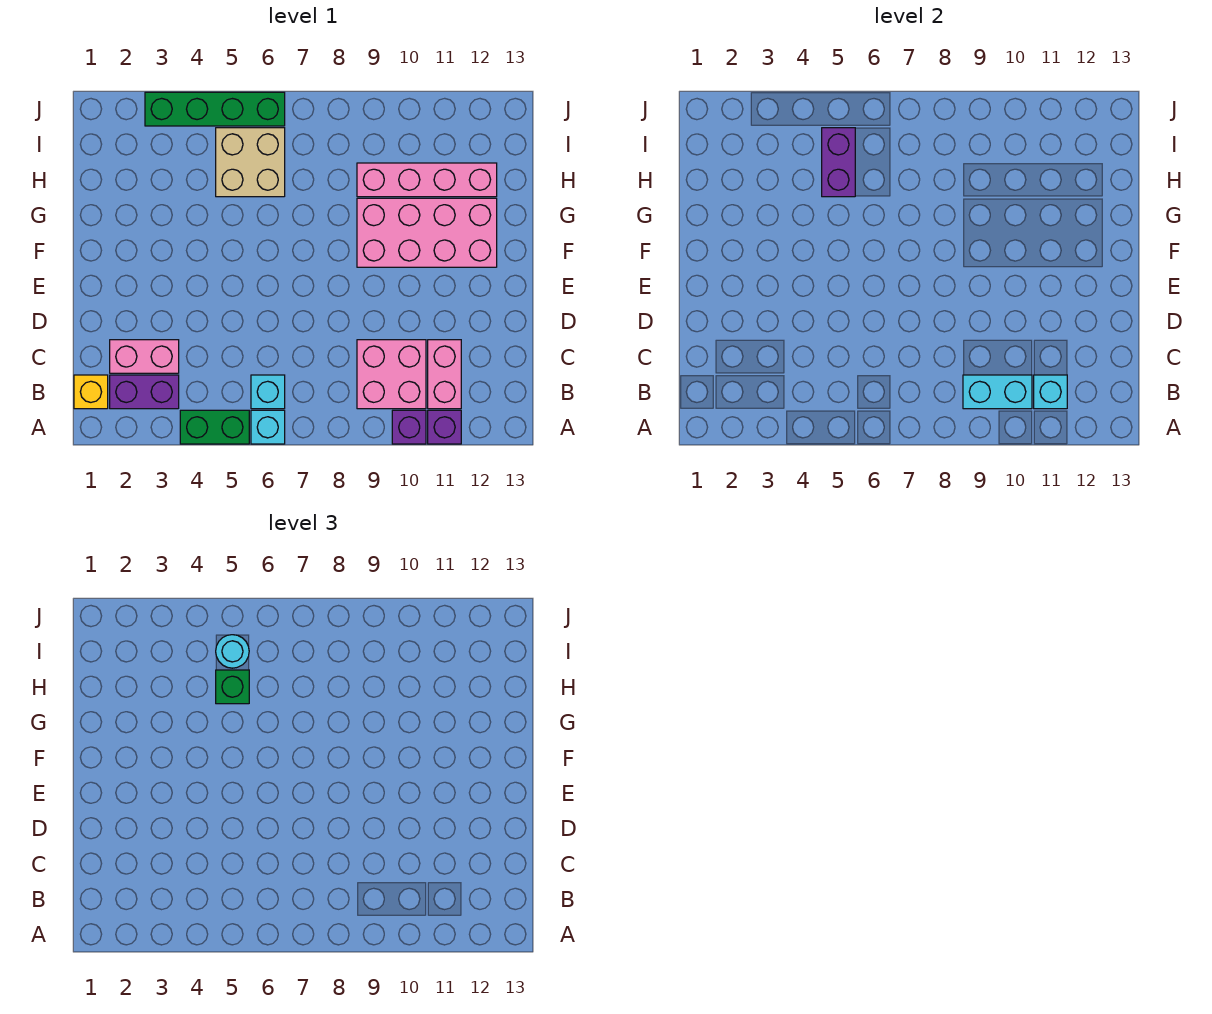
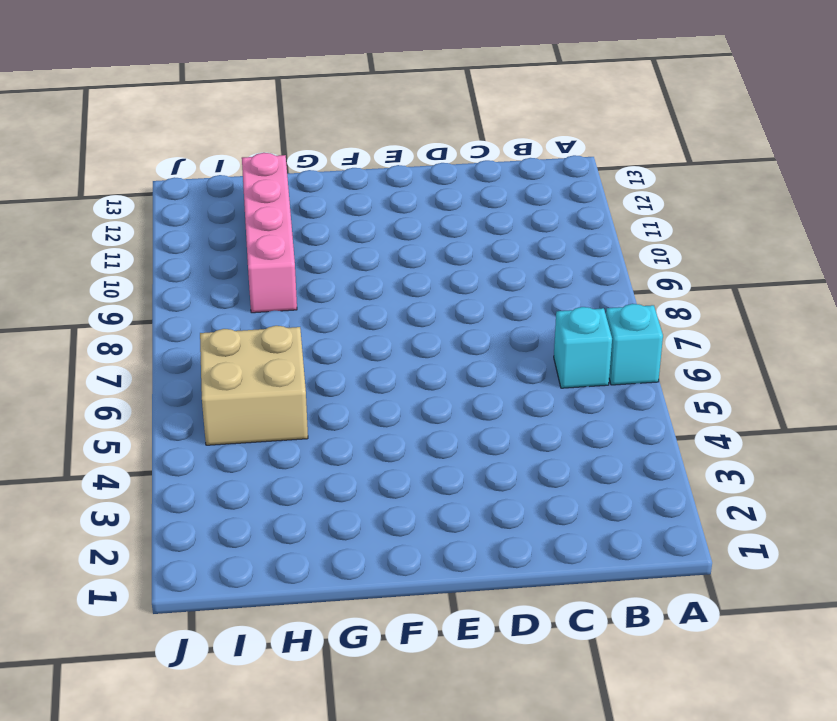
none -> green brick A4:A5 level 1
none -> purple brick A10 level 1
none -> purple brick A11 level 1

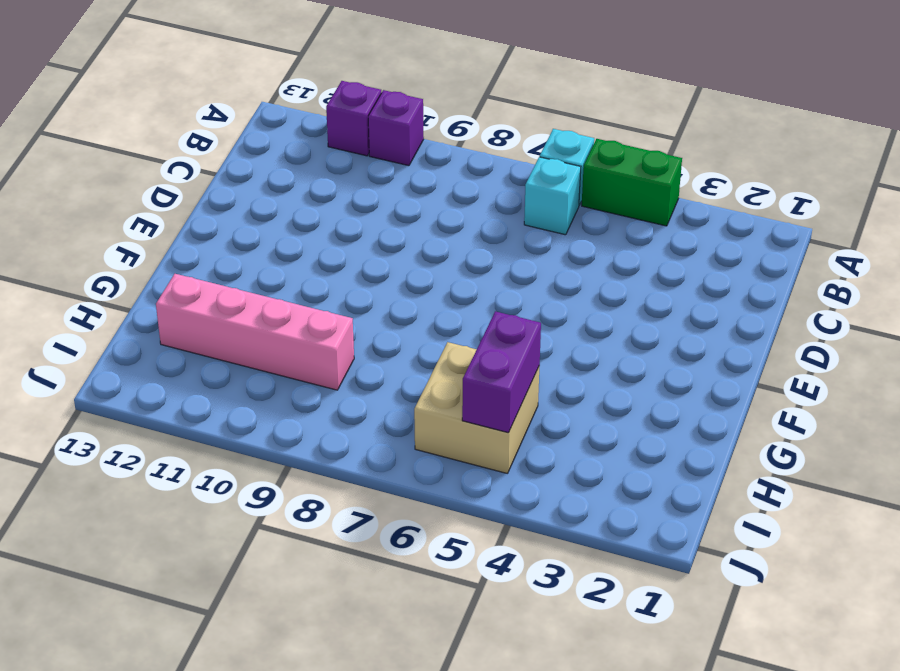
none -> yellow brick B1 level 1
none -> purple brick B2:B3 level 1
none -> pink brick B9:C10 level 1

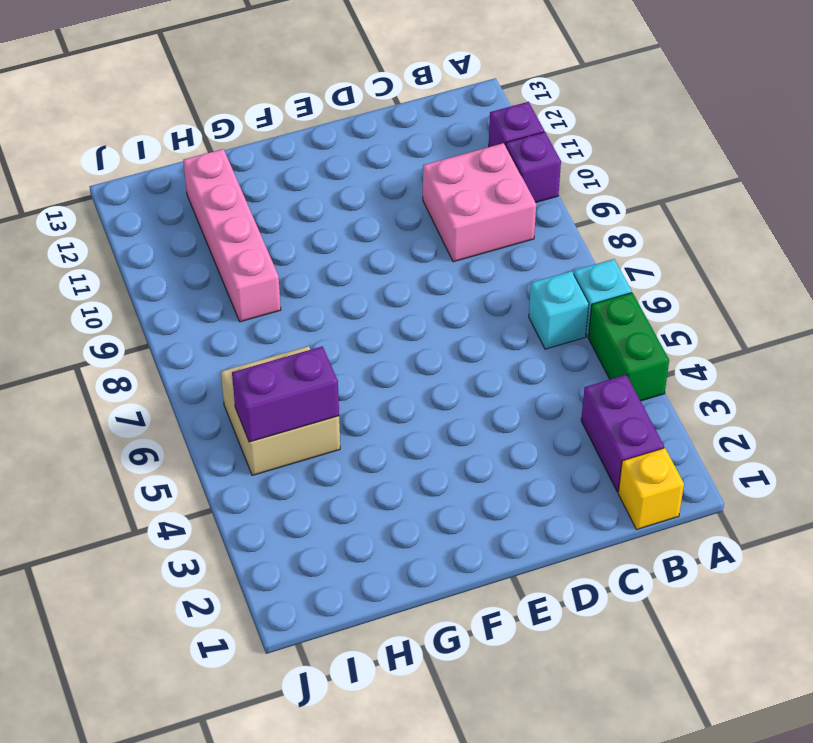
none -> pink brick B11:C11 level 1
none -> pink brick C2:C3 level 1
none -> pink brick F9:G12 level 1

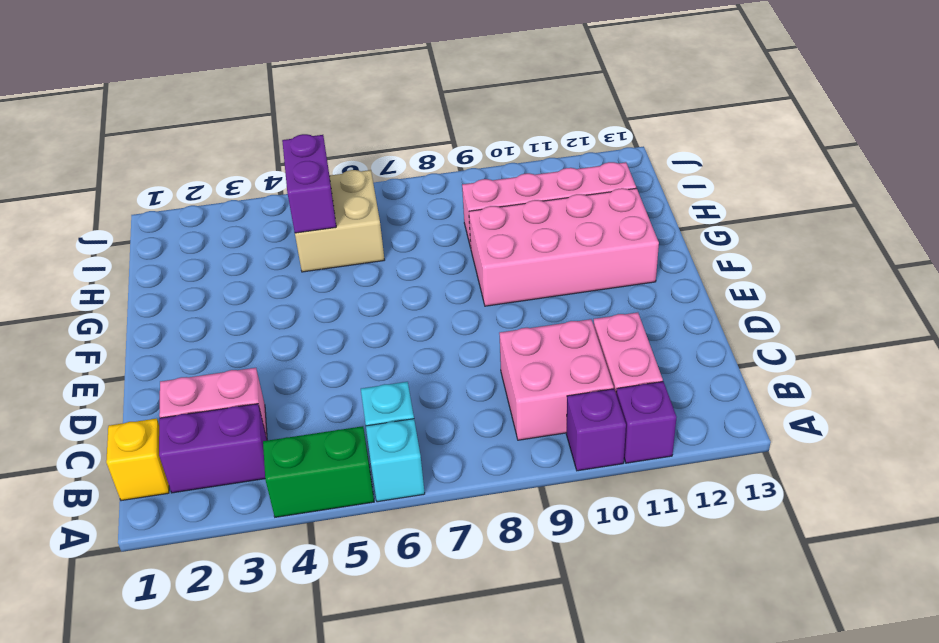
none -> green brick J3:J6 level 1
none -> cyan brick B9:B10 level 2
none -> cyan brick B11 level 2

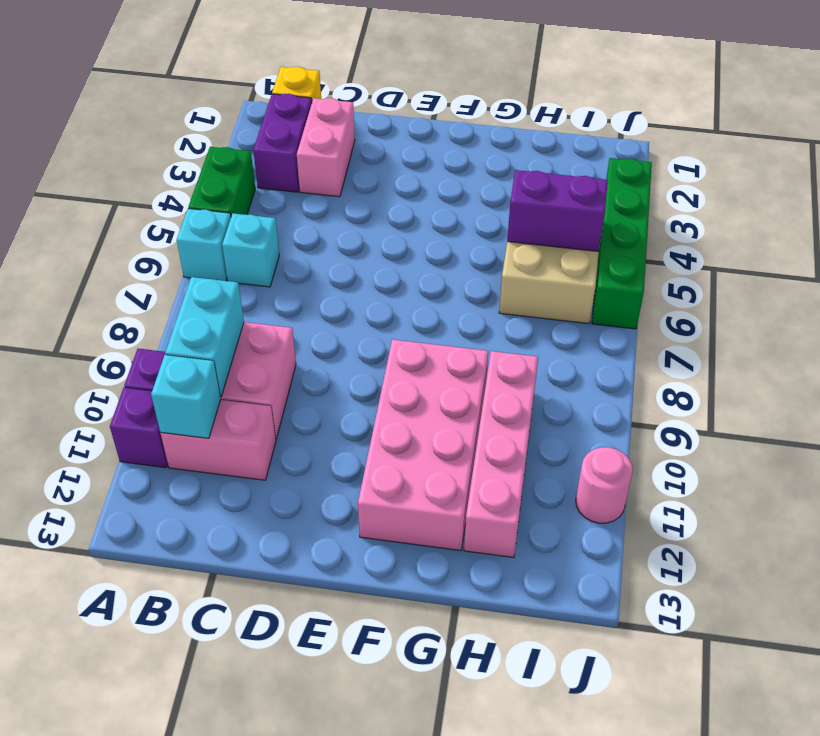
pink round brick J11 level 1 -> none
none -> green brick H5 level 3
none -> cyan round brick I5 level 3

